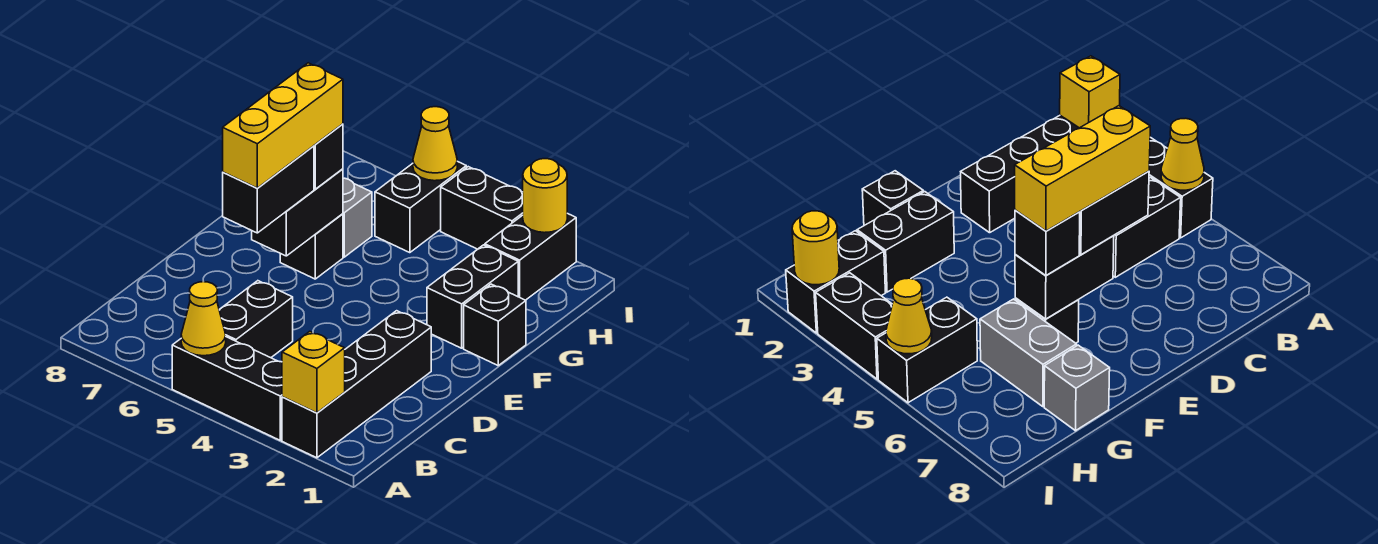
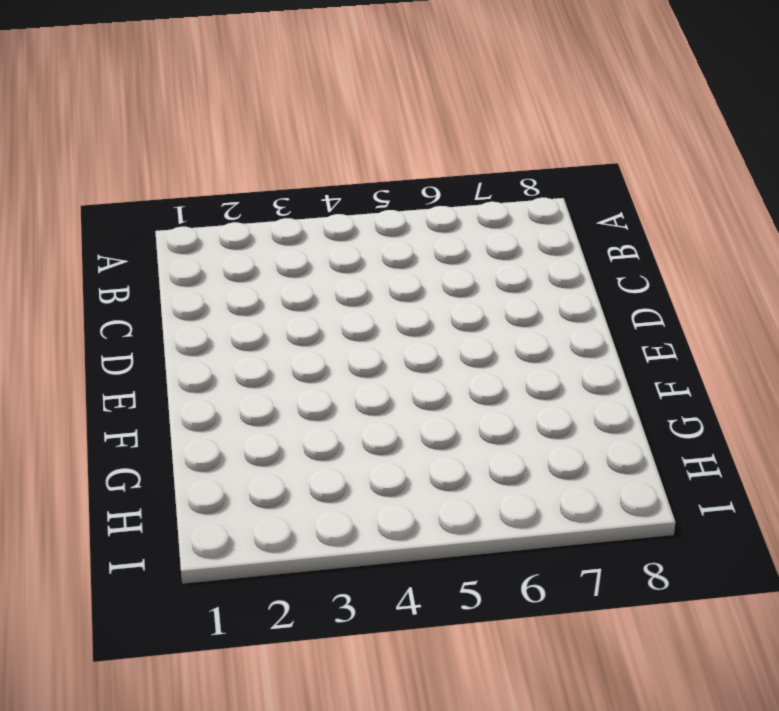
none -> black brick A2:D2 level 1
none -> black brick A3:A5 level 1
none -> black brick B5:C5 level 1

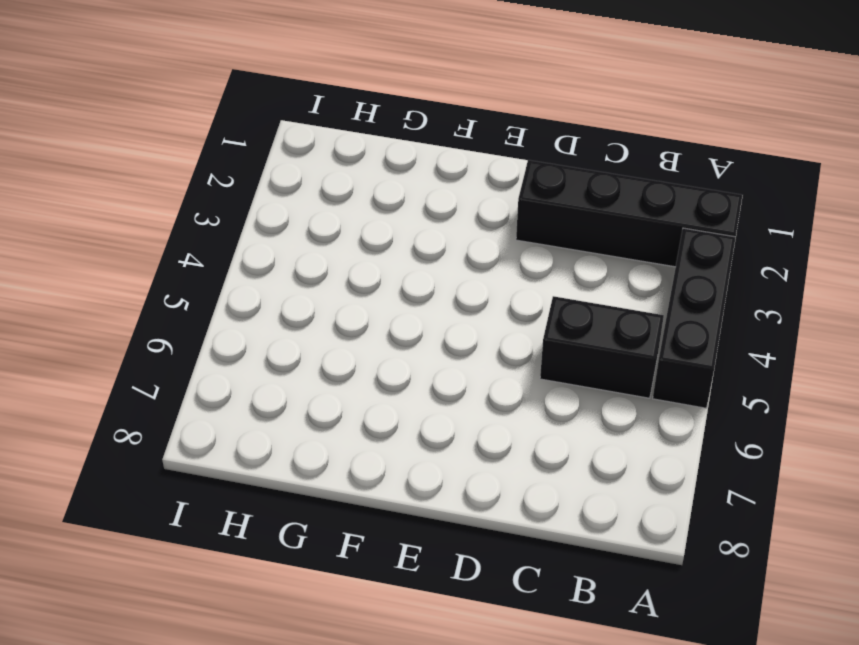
none -> black brick F1 level 1
none -> black brick F2:G2 level 1
none -> black brick F6 level 1

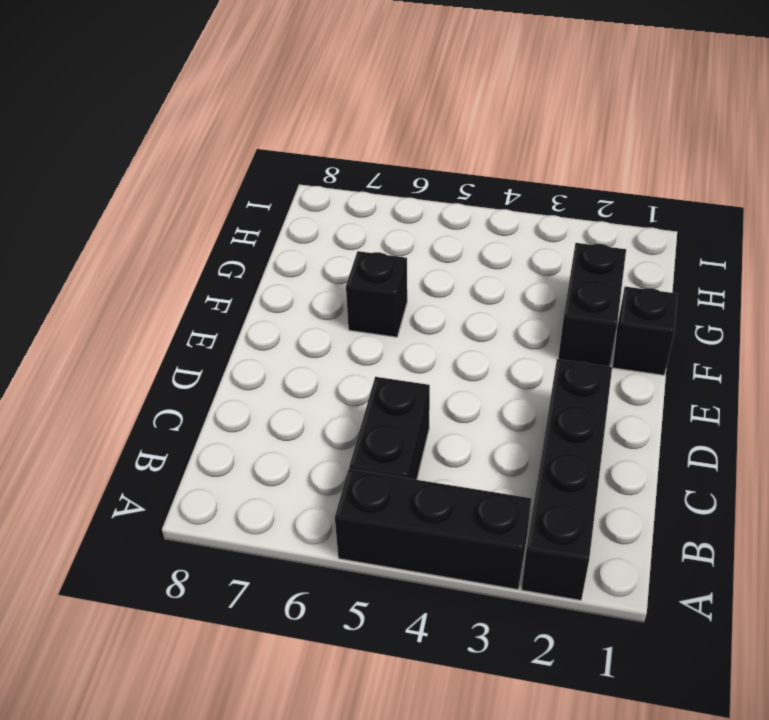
none -> grey brick G6:G7 level 1
none -> grey brick G8 level 1
none -> black brick H2:I2 level 1

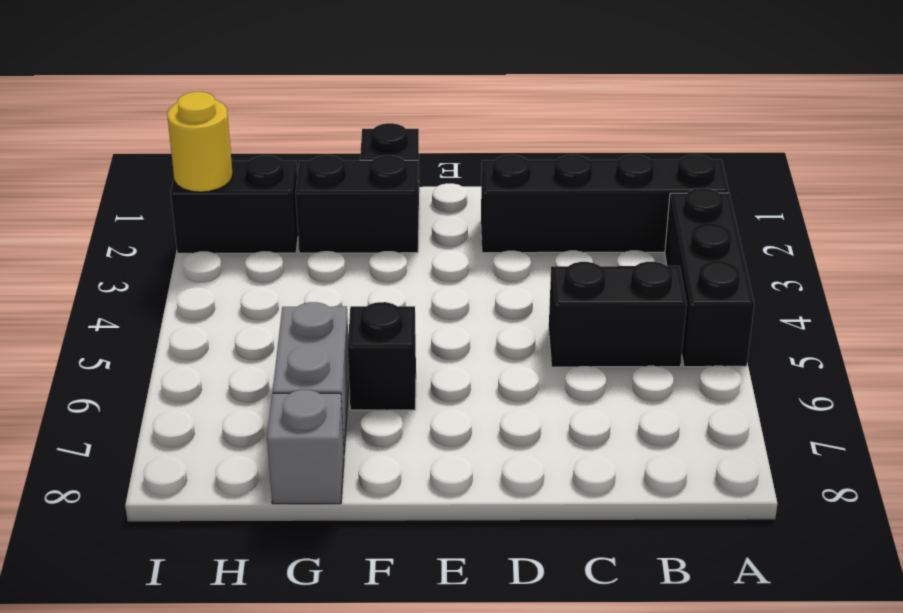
none -> black brick H5:I5 level 1
none -> black brick I3:I4 level 1
none -> yellow brick A2 level 2

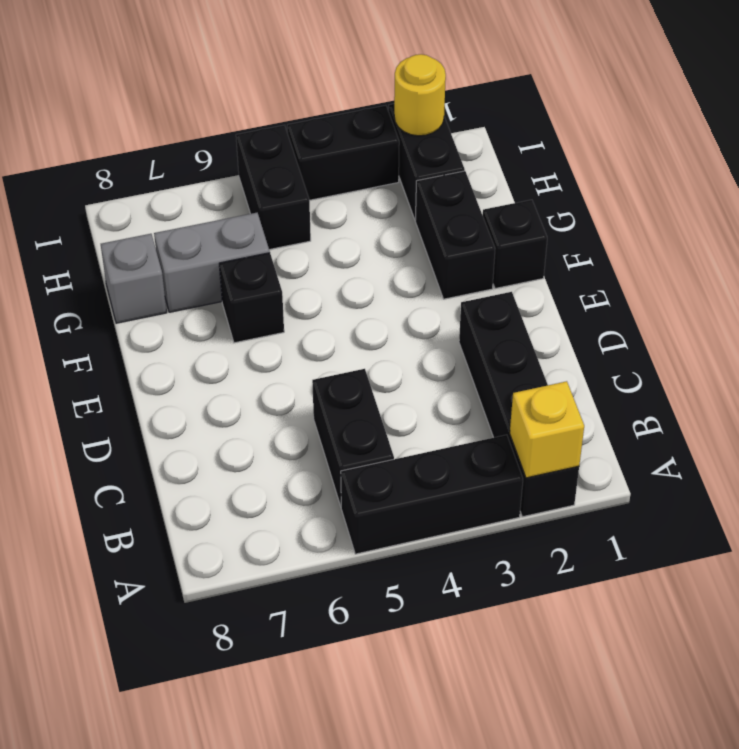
none -> yellow cone A5 level 2
none -> black brick E6:F6 level 2
none -> yellow cone I5 level 2

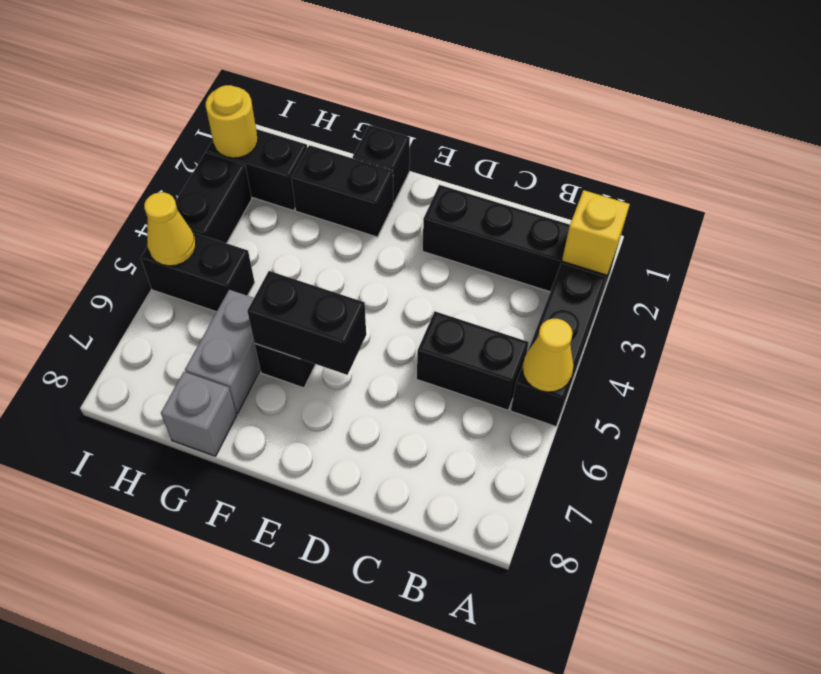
none -> black brick D6:E6 level 3
none -> black brick F6 level 3
none -> yellow brick D6:F6 level 4

